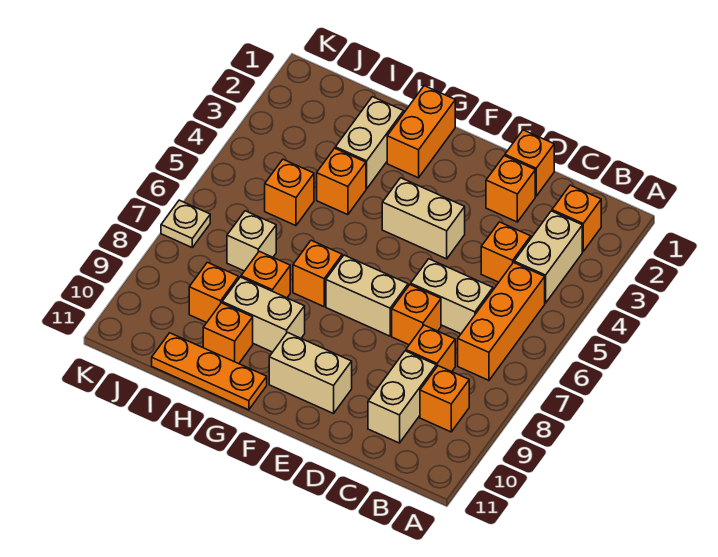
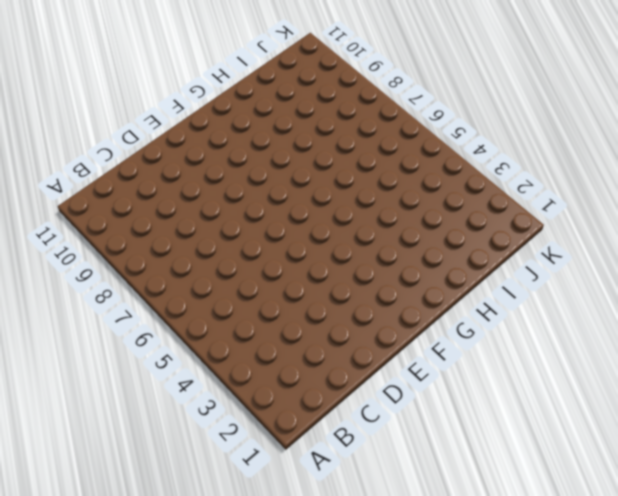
none -> orange brick B2 level 1
none -> tan brick B3:B4 level 1
none -> orange brick B5:B7 level 1

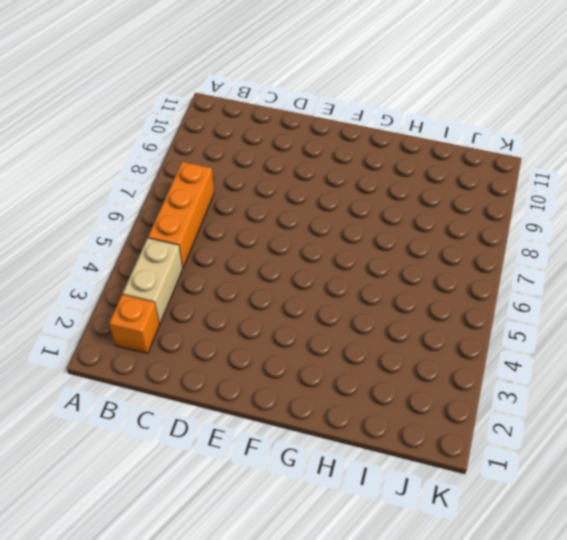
none -> orange brick B9 level 1
none -> orange brick C4 level 1
none -> tan brick C6:D6 level 1

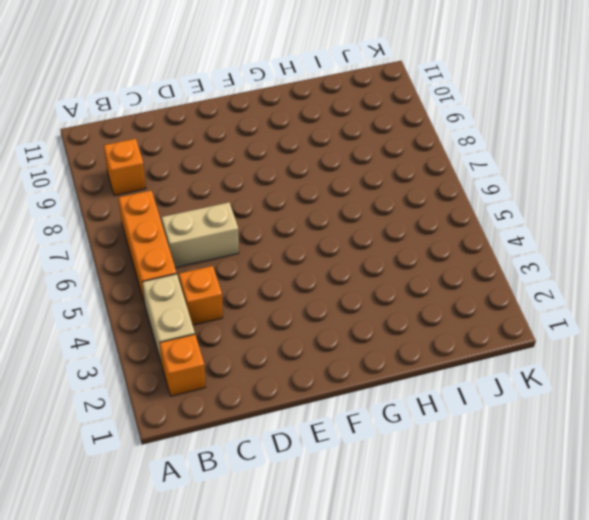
none -> orange brick C8 level 1
none -> tan brick C9:C10 level 1
none -> orange brick D1 level 1

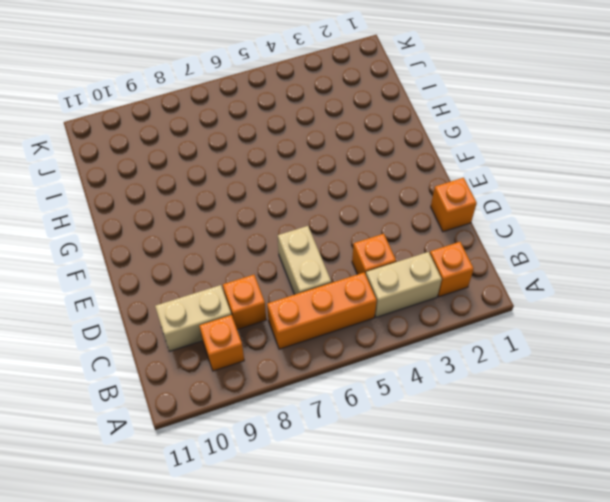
none -> orange brick D2 level 1
none -> orange brick D7 level 1
none -> tan brick E4:F4 level 1

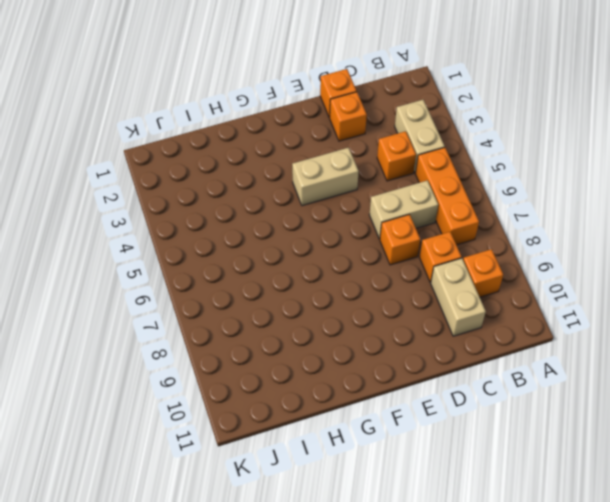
none -> orange brick B2 level 1
none -> tan brick E7:F7 level 1
none -> tan brick E10:F10 level 1

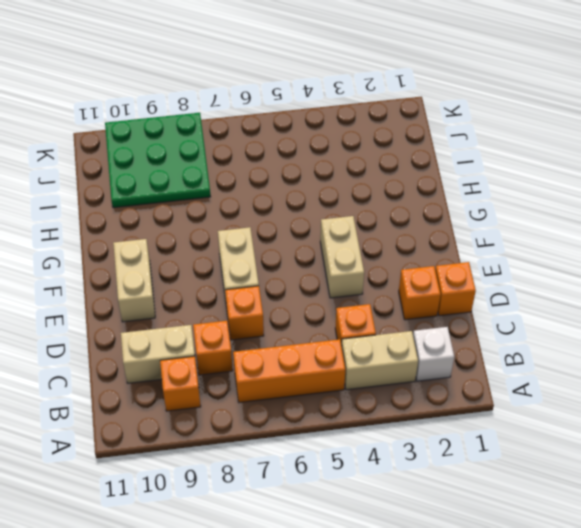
white brick B2 level 1 -> orange brick B2 level 1
green plate I8:K10 level 1 -> orange brick I9 level 1
none -> tan brick C6:D6 level 1
none -> orange brick G1:G2 level 1
none -> orange brick G7 level 1

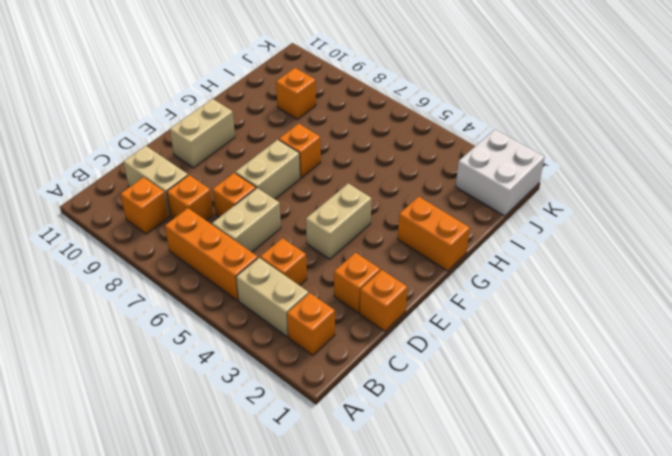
white brick J1:K2 level 1 -> none
none -> tan brick G9:H9 level 1
none -> orange plate G11:I11 level 1
none -> tan brick H2:H3 level 1

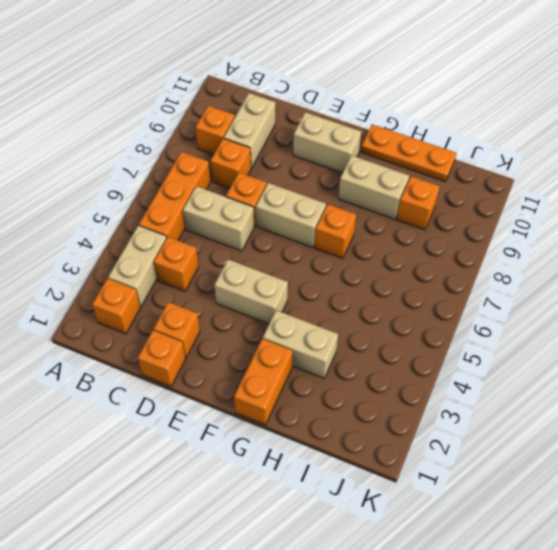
tan brick G3:H3 level 1 -> tan brick H2:H3 level 1
none -> orange brick H4 level 1
none -> orange brick H8 level 1
none -> orange brick H10 level 1

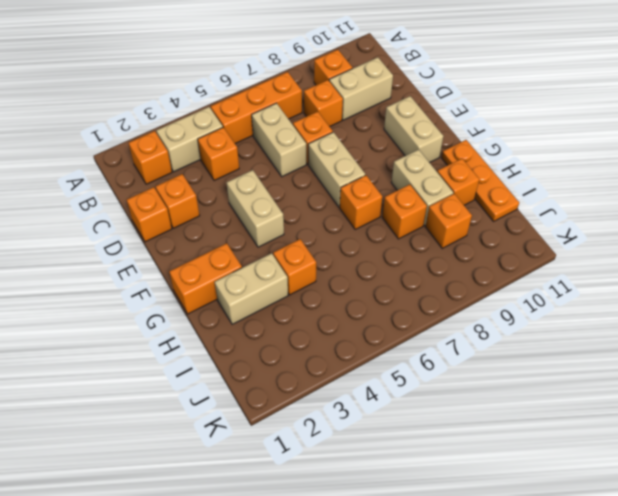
none -> orange brick I5 level 1
none -> tan brick I7 level 1
none -> tan plate K7 level 1

